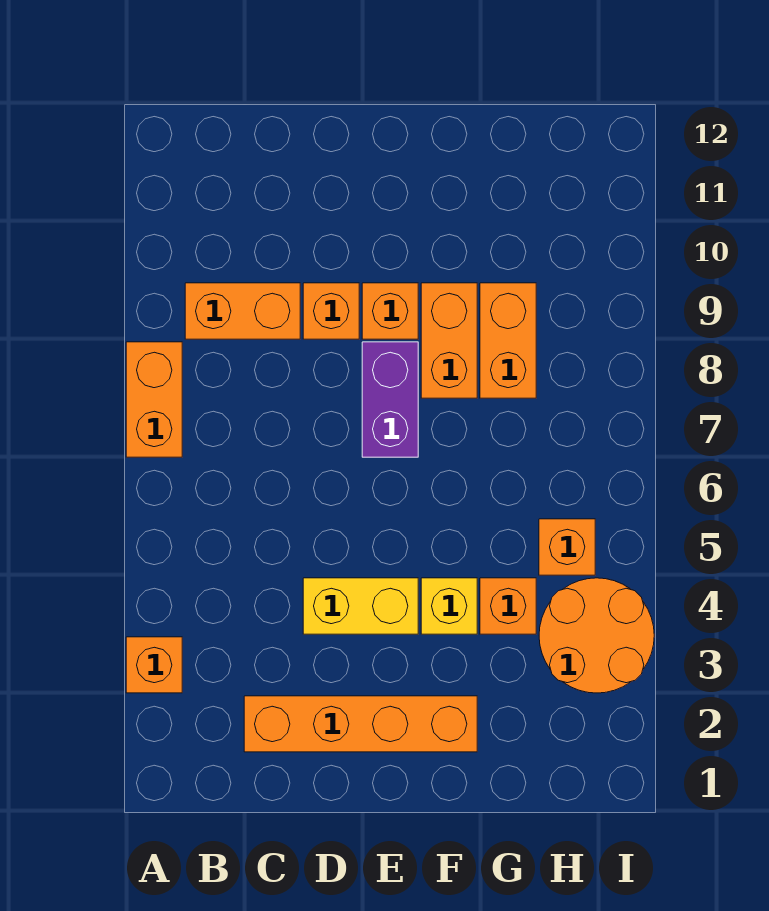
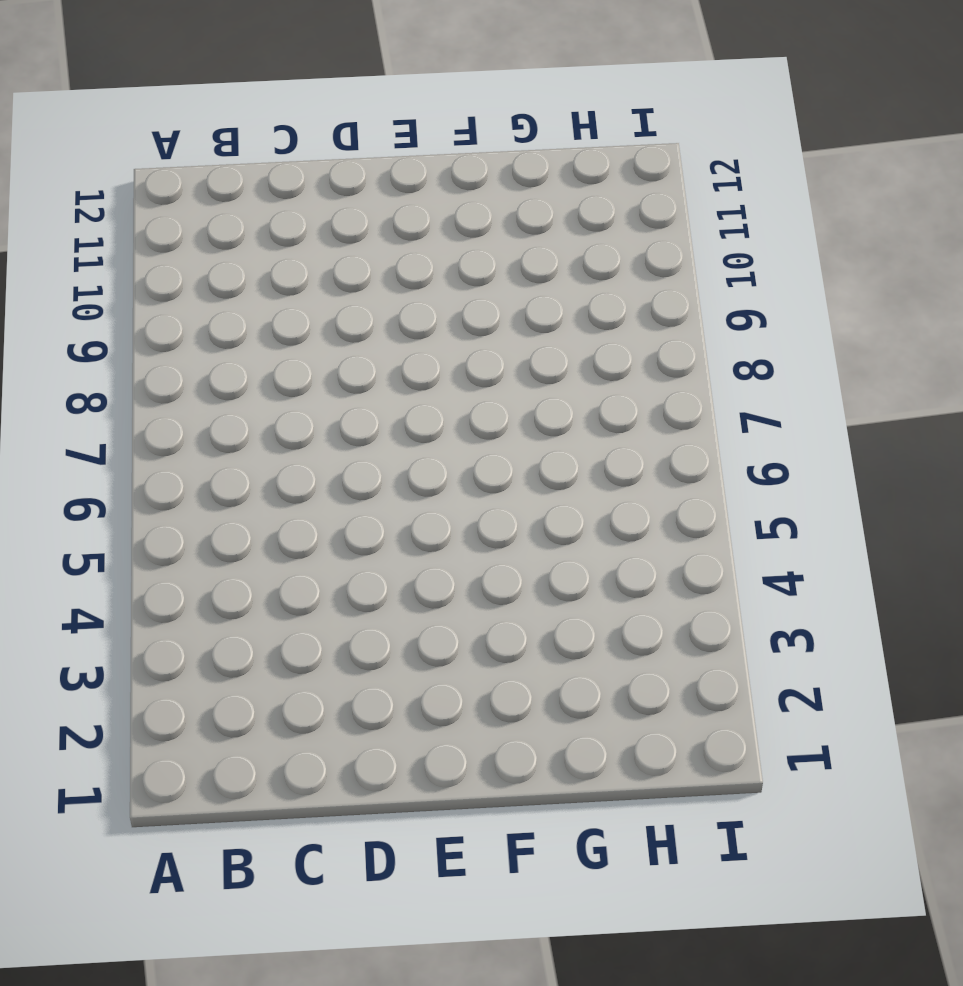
none -> orange brick A3 level 1
none -> orange brick A7:A8 level 1
none -> orange brick B9:C9 level 1

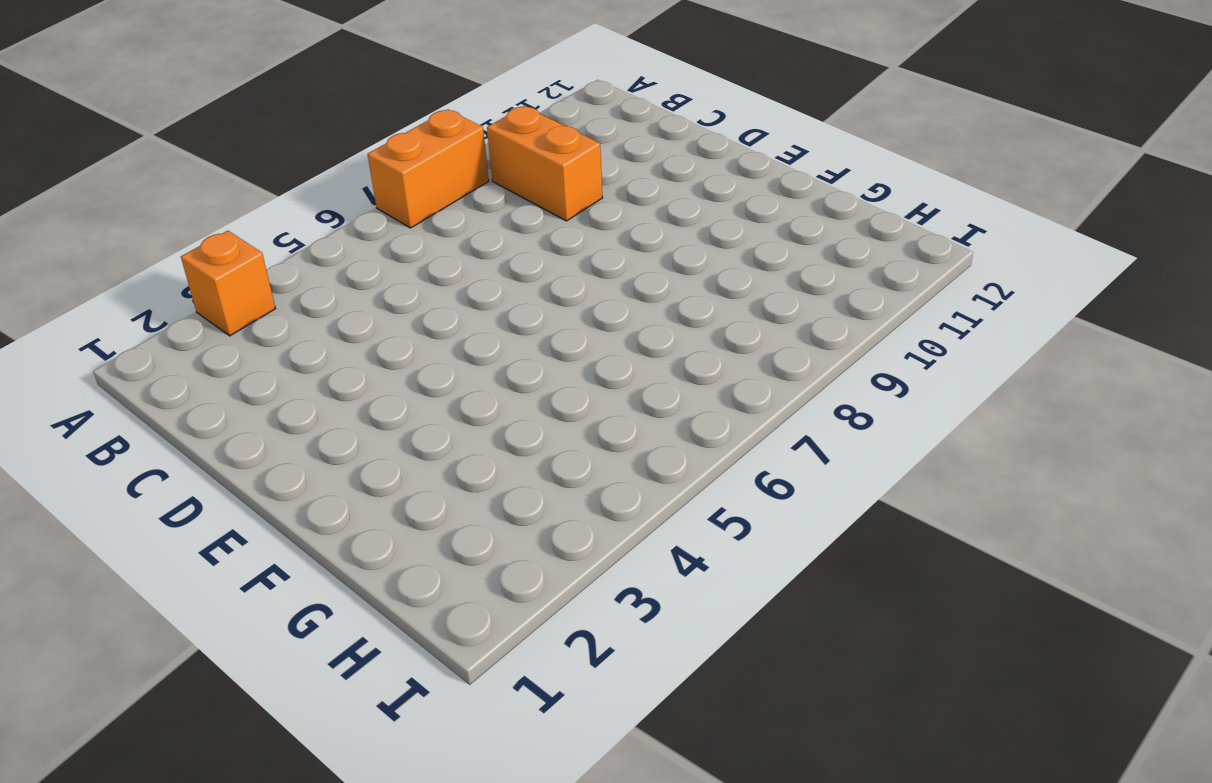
none -> orange brick C2:F2 level 1
none -> yellow brick D4:E4 level 1
none -> orange brick D9 level 1

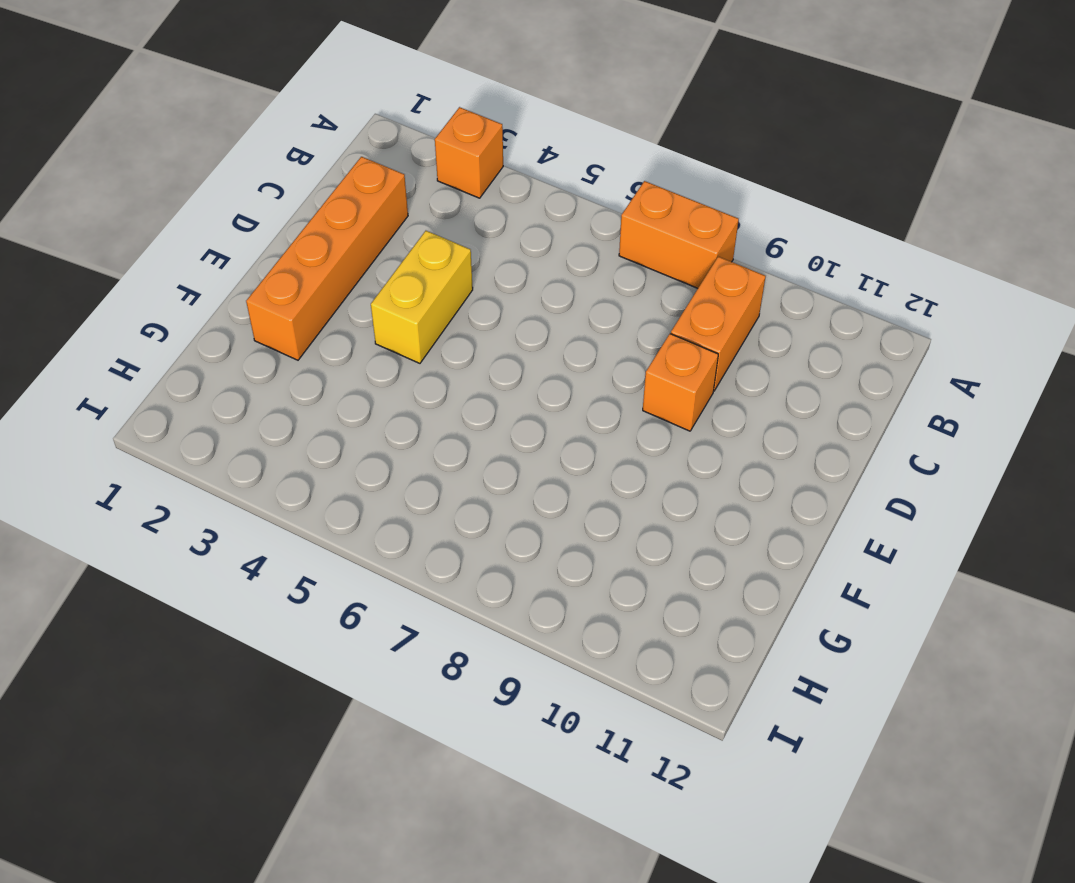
none -> purple brick E7:E8 level 1
none -> orange brick E9 level 1
none -> yellow brick F4 level 1

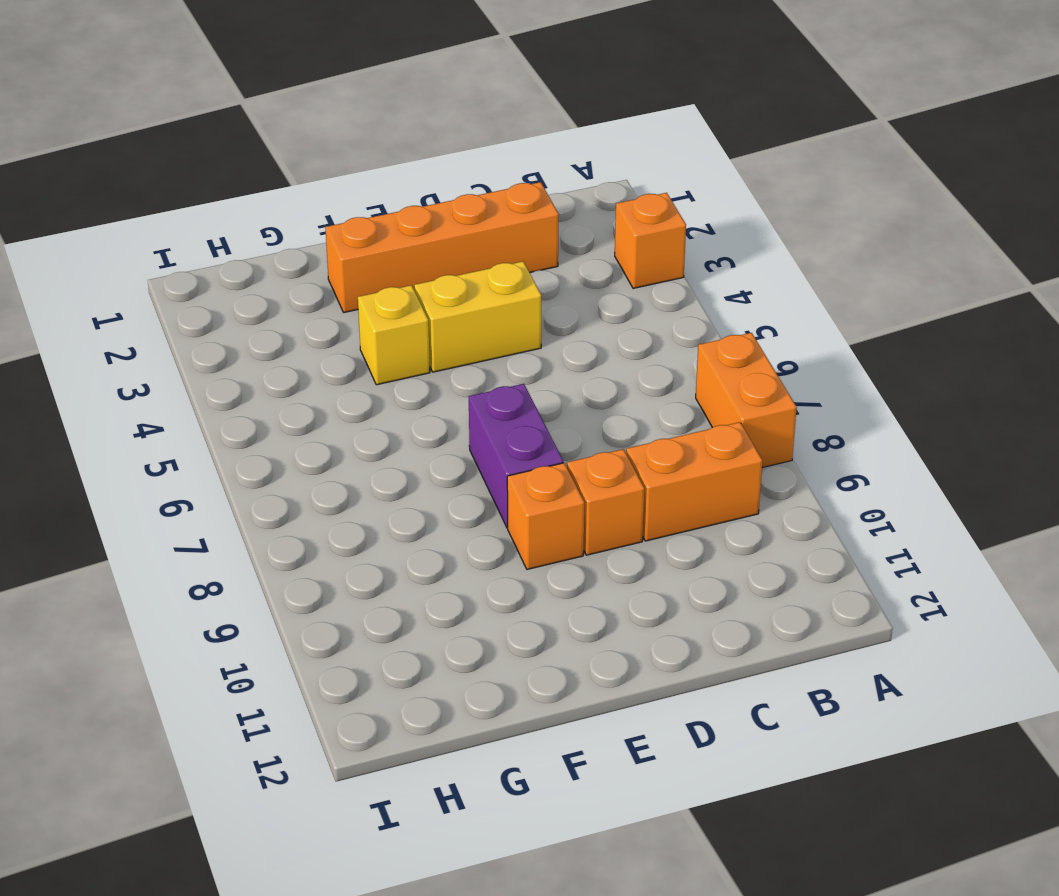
none -> orange brick F8:F9 level 1
none -> orange brick G4 level 1
none -> orange brick G8:G9 level 1

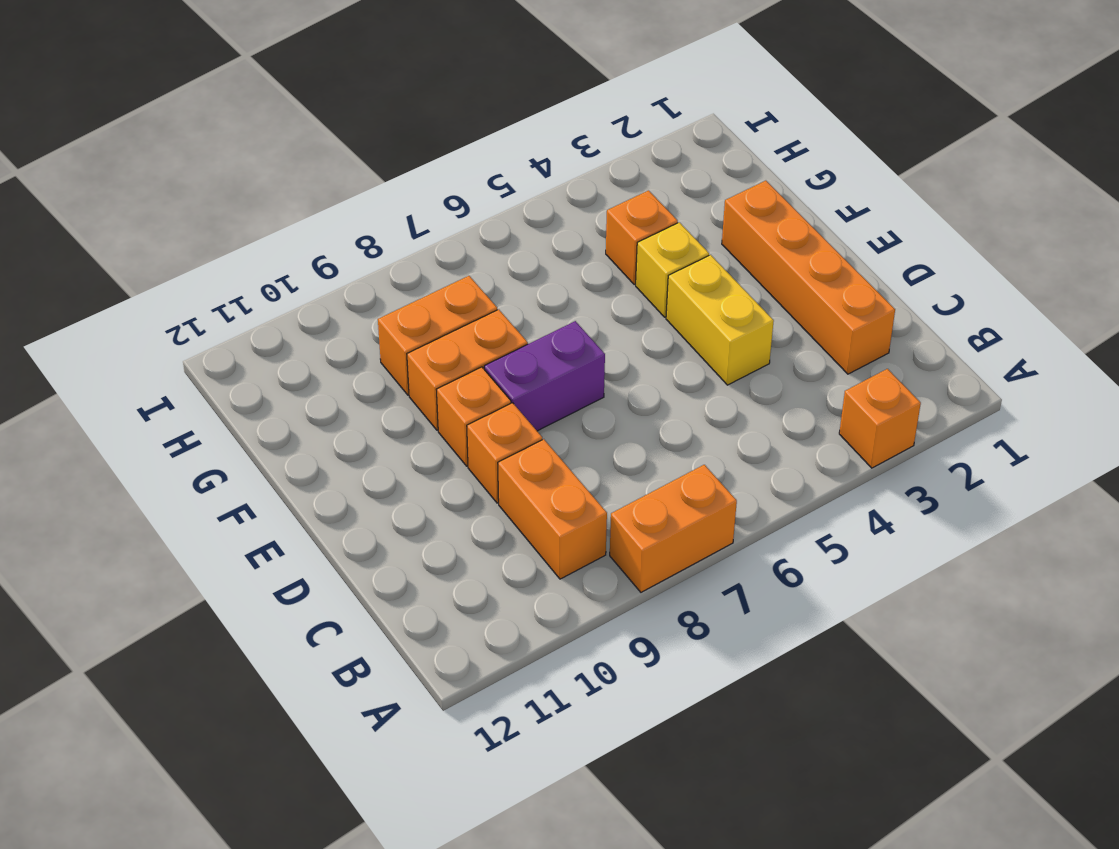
none -> orange round brick H3:I4 level 1
none -> orange brick H5 level 1

